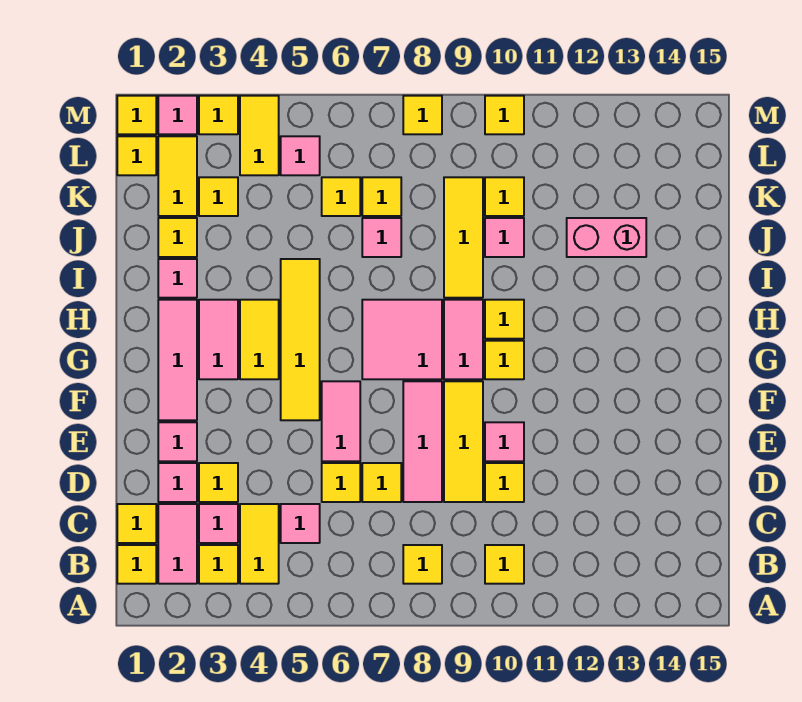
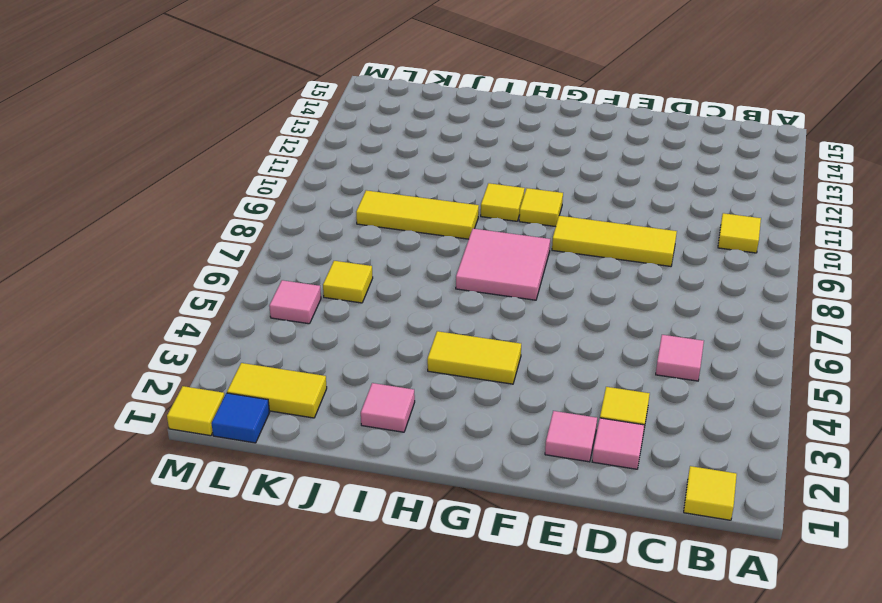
blue tile L1 level 1 -> yellow tile L1 level 1
none -> pink tile B2:C2 level 1
none -> yellow tile B3 level 1
none -> yellow tile B4:C4 level 1
none -> yellow tile B8 level 1

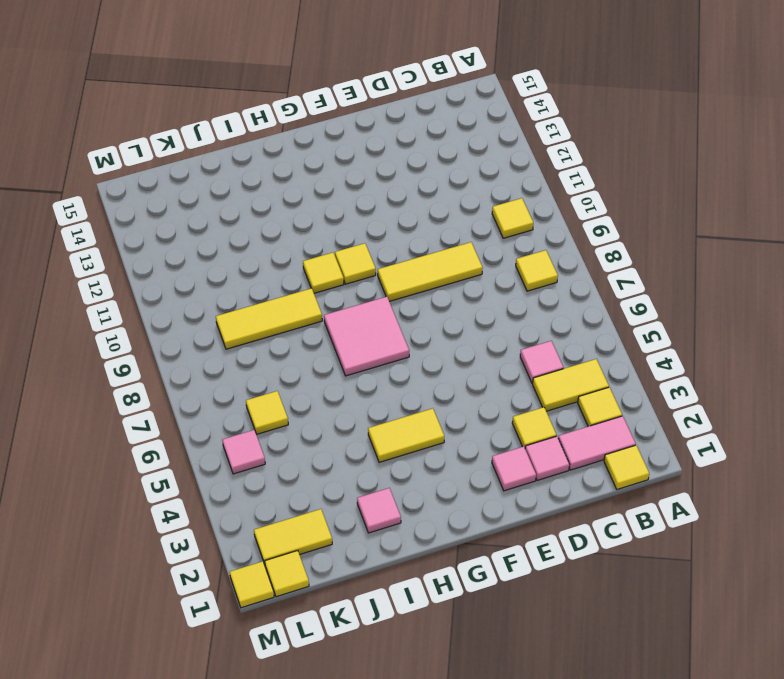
none -> yellow tile C1 level 1
none -> pink tile C3 level 1
none -> yellow tile D6 level 1
none -> yellow tile D7 level 1

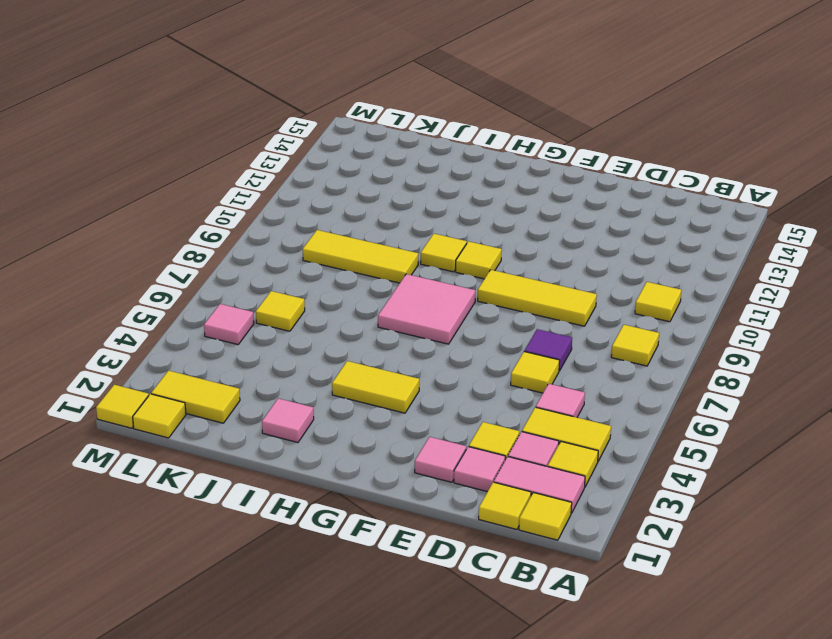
purple tile D7 level 1 -> yellow tile D7 level 1
none -> pink tile D8:F8 level 1
none -> yellow tile D10 level 1
none -> pink tile E6:F6 level 1
none -> pink tile E10 level 1

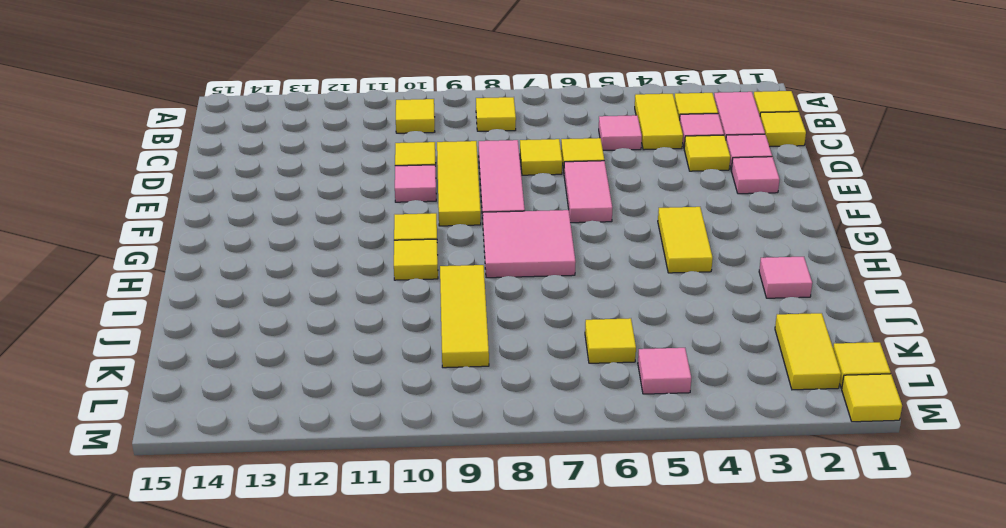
none -> pink tile F2:H2 level 1
none -> yellow tile F5:I5 level 1
none -> pink tile G3:H3 level 1
none -> pink tile G9:H9 level 1

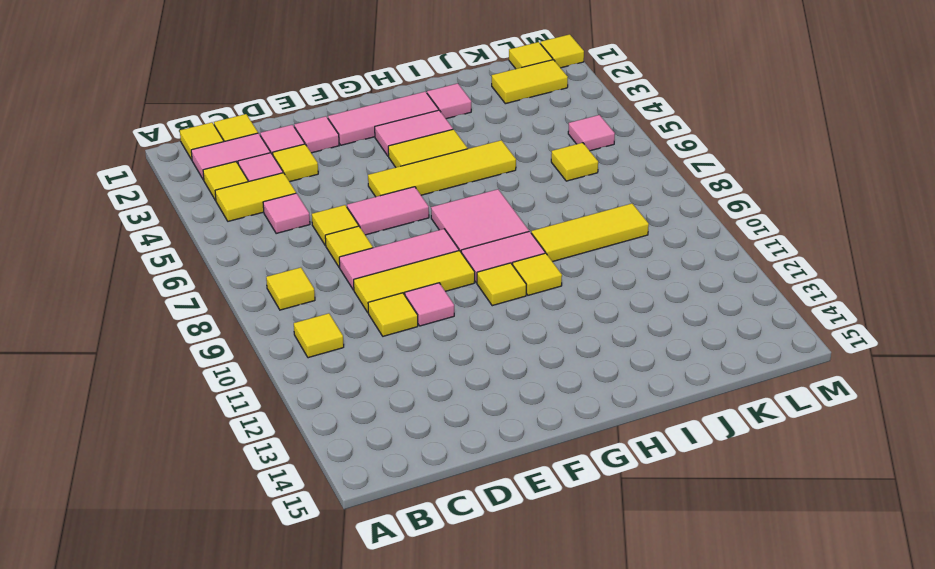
none -> yellow tile J2 level 1
none -> pink tile J7 level 1
none -> pink tile J10 level 1
none -> pink brick J12:J13 level 1

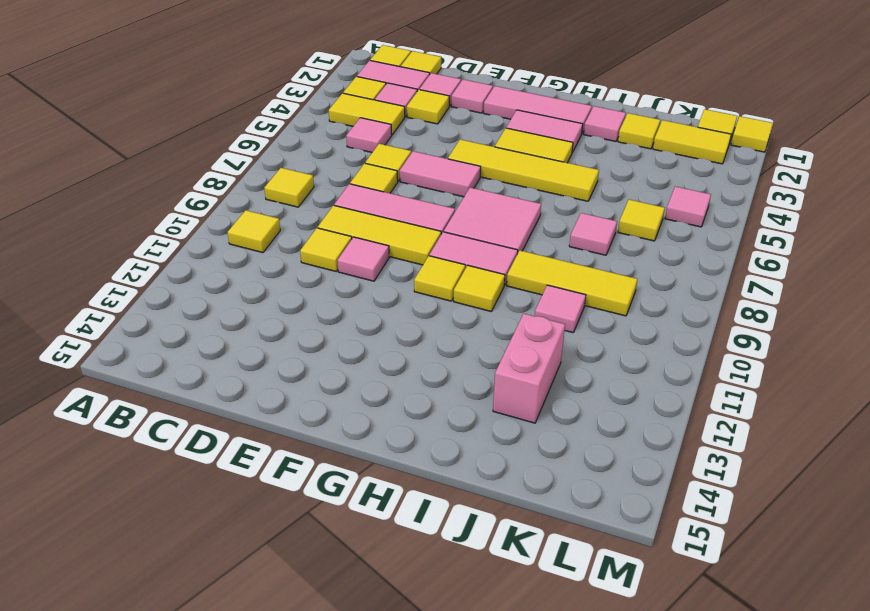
none -> yellow tile K3 level 1
none -> yellow tile K7 level 1
none -> yellow tile K10 level 1
none -> yellow tile L4:M4 level 1

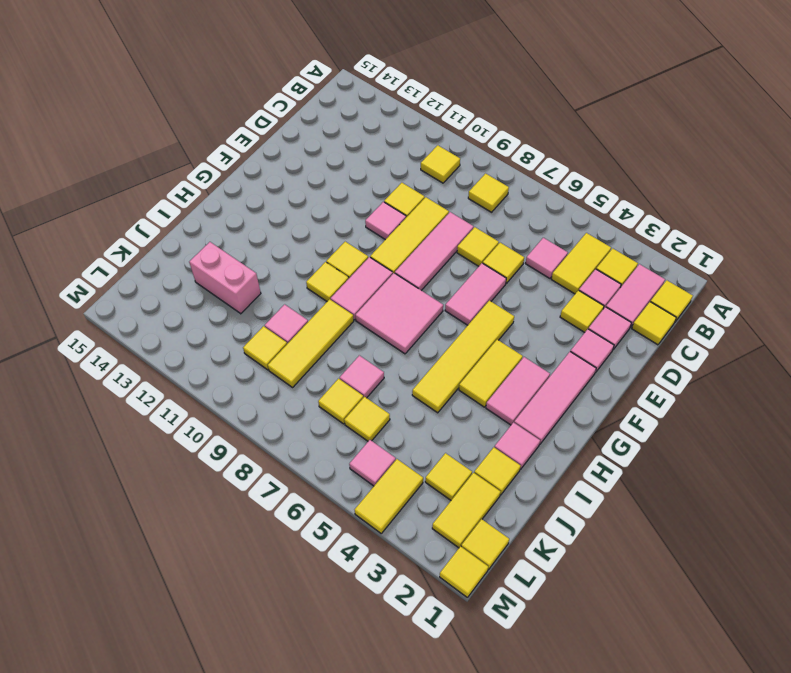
none -> pink tile M2 level 1
none -> yellow tile M3 level 1
none -> yellow tile M8 level 1
none -> yellow tile M10 level 1

